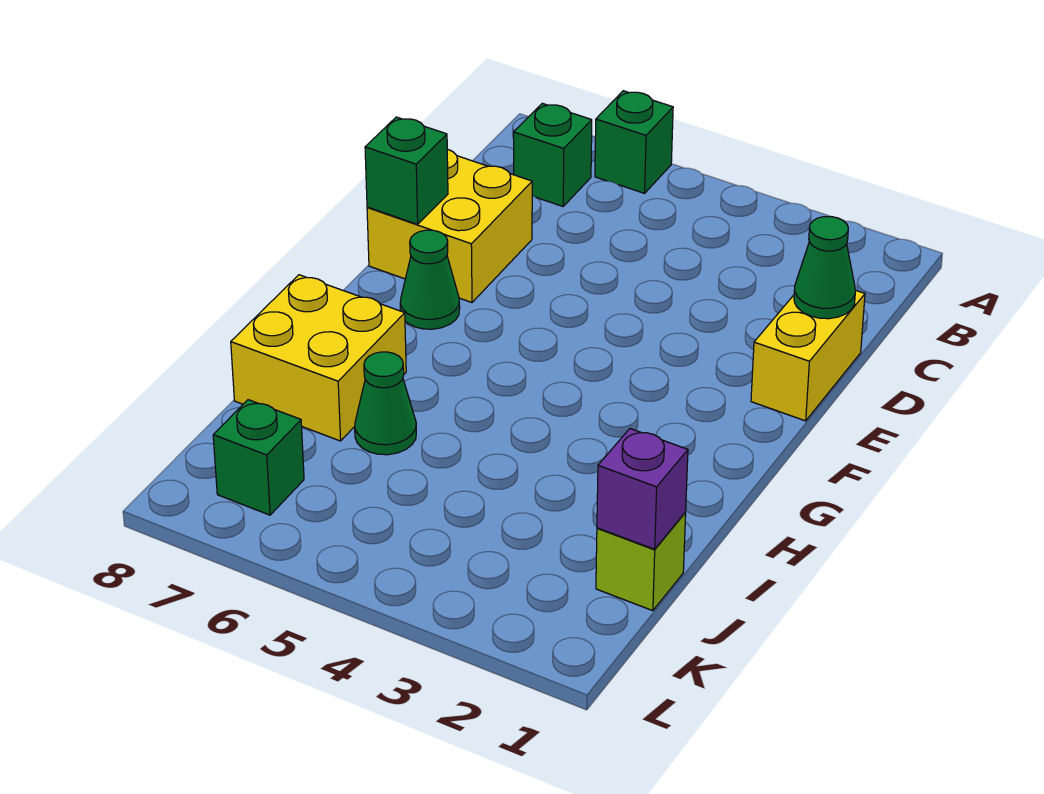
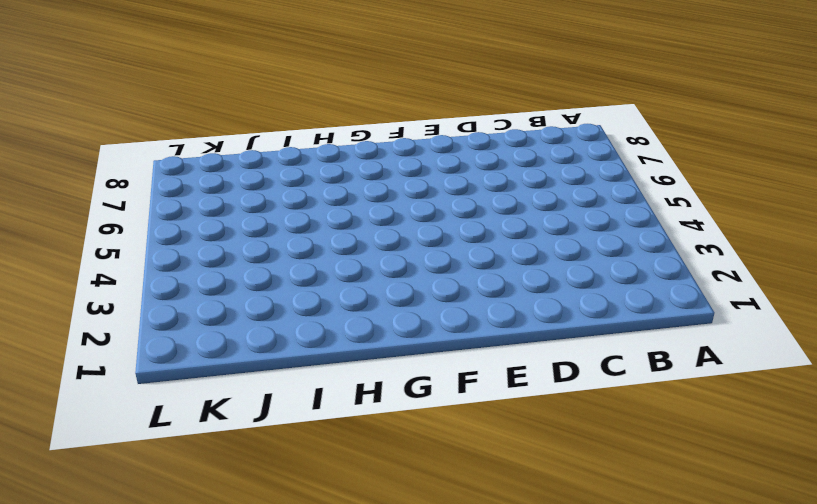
none -> green brick A6 level 1
none -> green brick B7 level 1
none -> yellow brick D1:E1 level 1

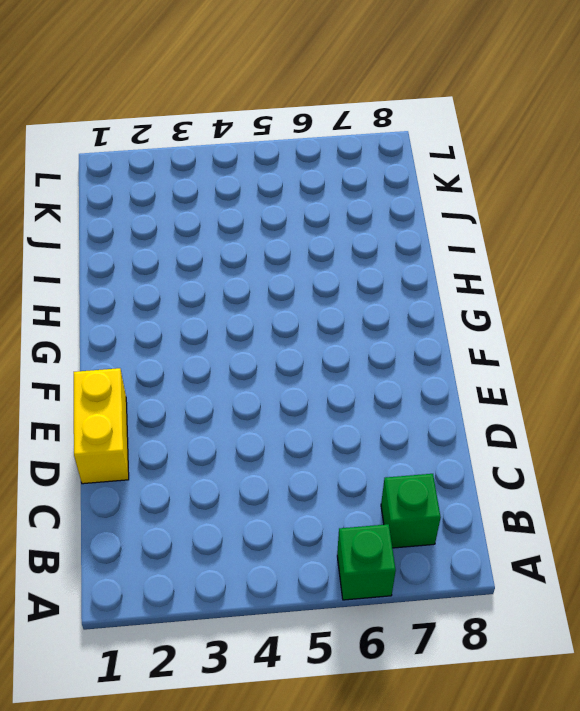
none -> yellow brick D7:E8 level 1
none -> green cone F7 level 1
none -> yellow brick H7:I8 level 1

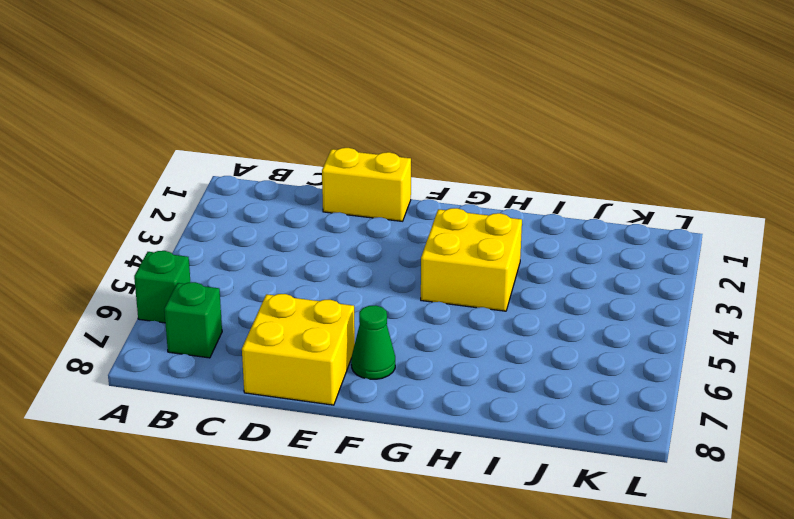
yellow brick G3:H4 level 1 -> yellow brick H7:I8 level 1
none -> green cone I6 level 1
none -> lime brick J1 level 1
none -> green brick K7 level 1

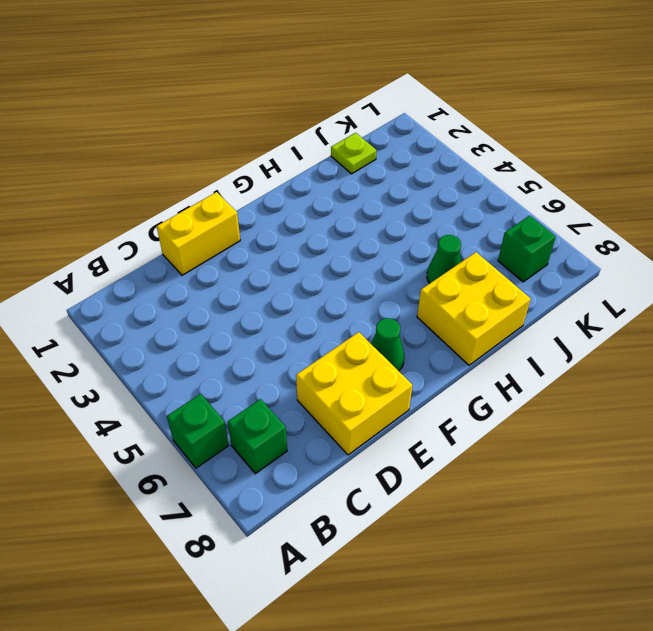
lime plate J1 level 1 -> lime brick J1 level 1
none -> green cone D1 level 2
none -> green brick E8 level 2
none -> purple brick J1 level 2

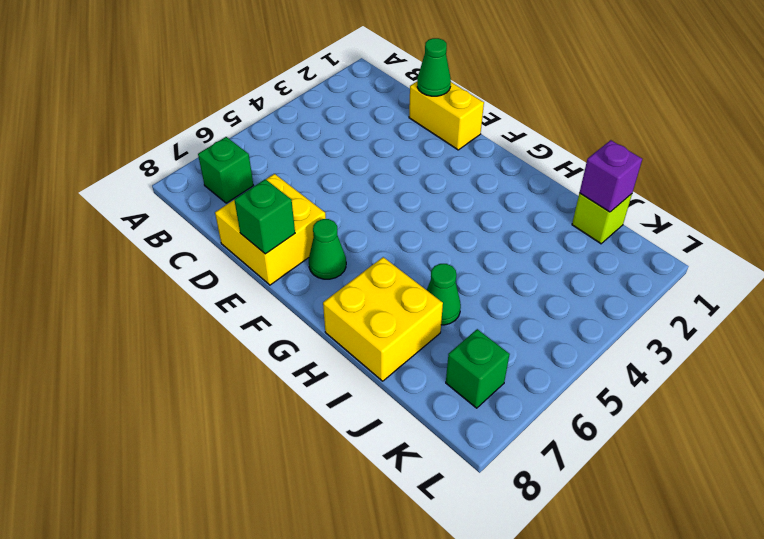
none -> green brick A6 level 1

